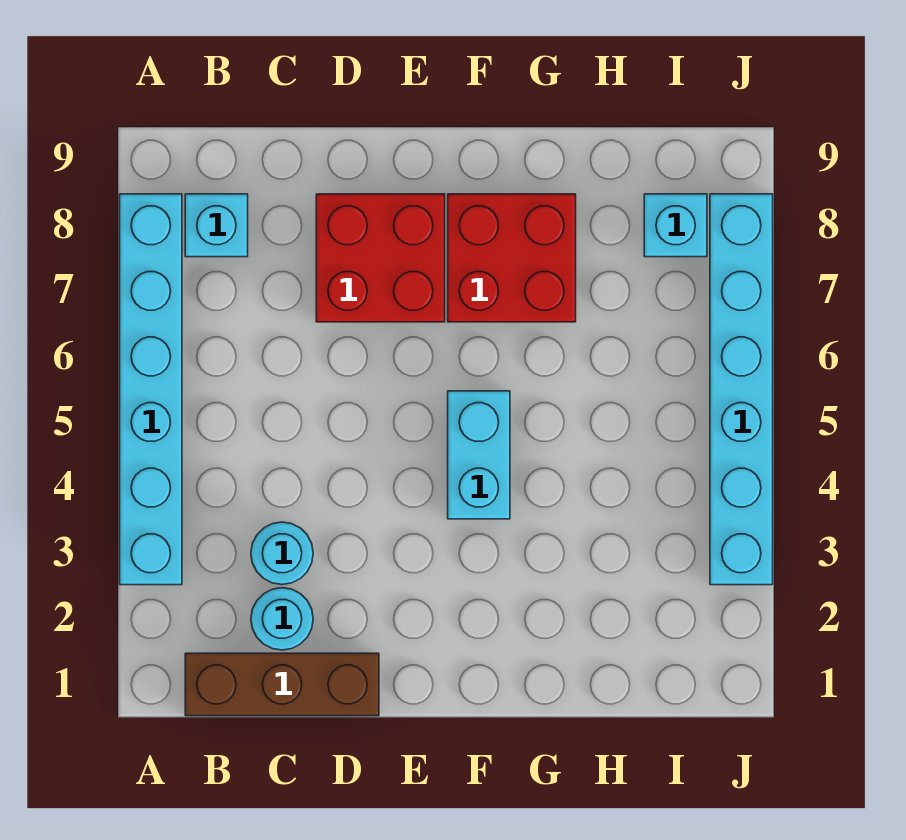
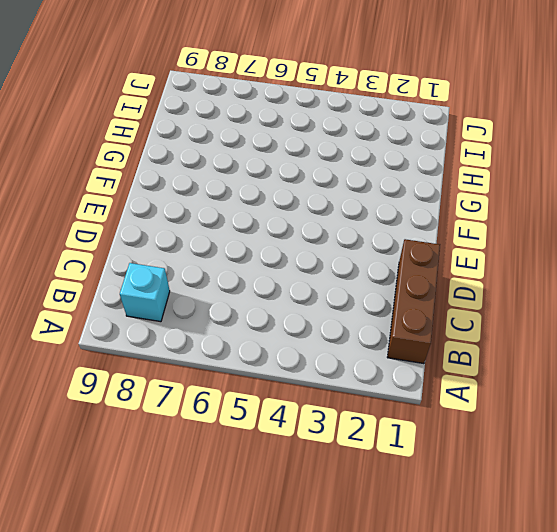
none -> cyan brick A3:A8 level 1
none -> cyan round brick C2 level 1

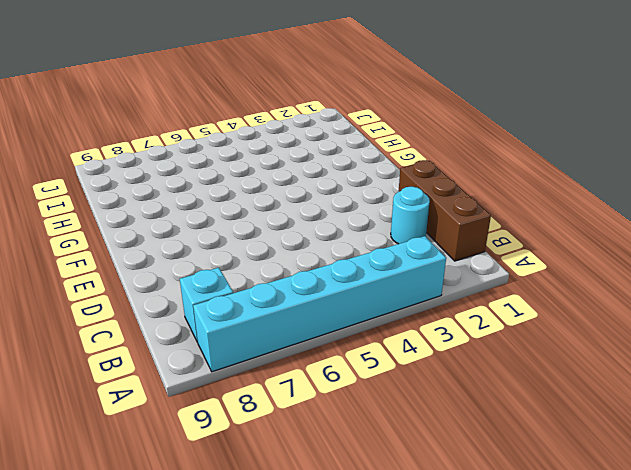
none -> cyan round brick C3 level 1
none -> red brick D7:E8 level 1

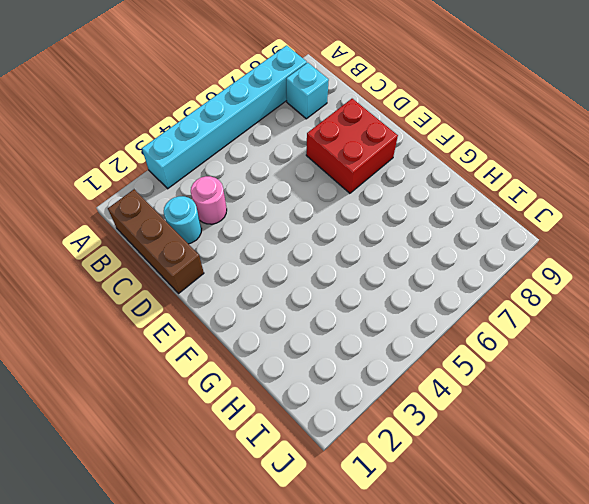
pink round brick C3 level 1 -> cyan round brick C3 level 1
none -> cyan brick F4:F5 level 1
none -> red brick F7:G8 level 1

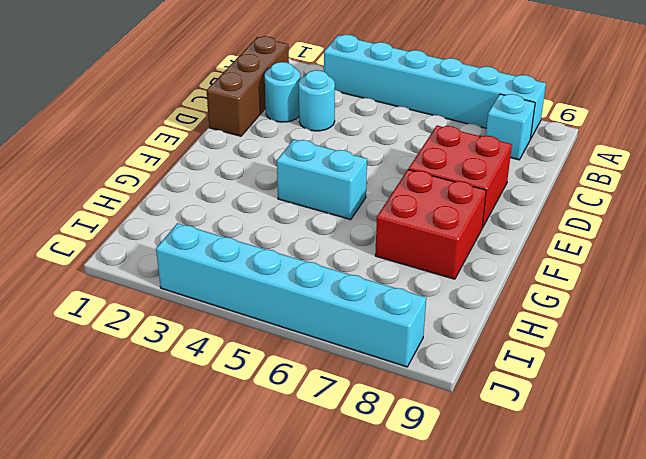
none -> cyan brick I8 level 1

